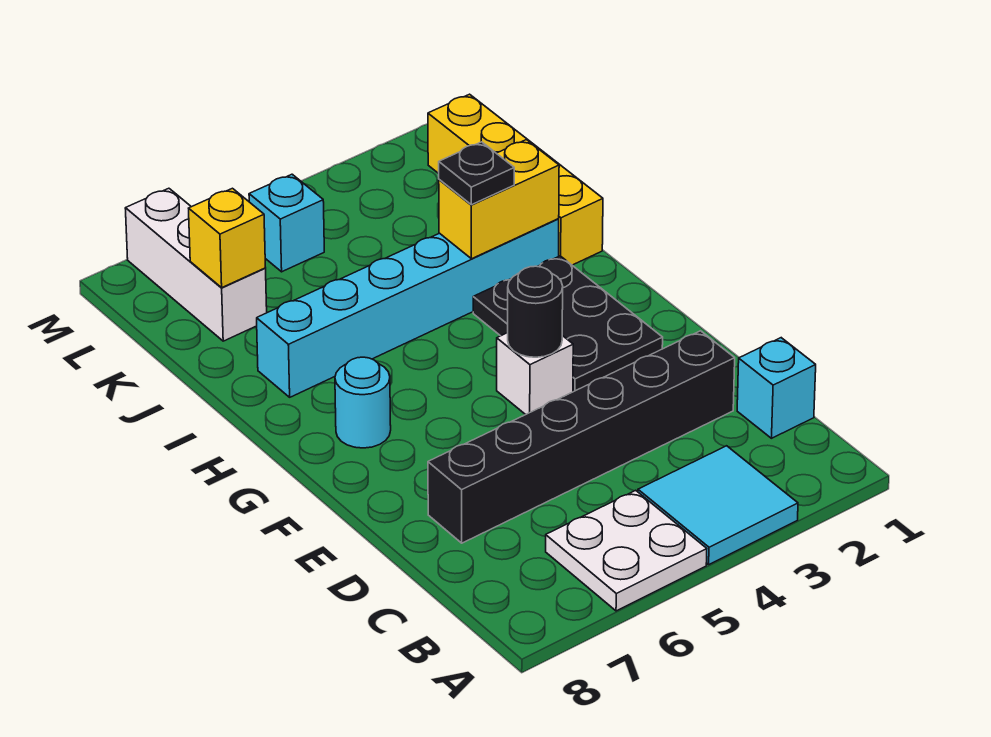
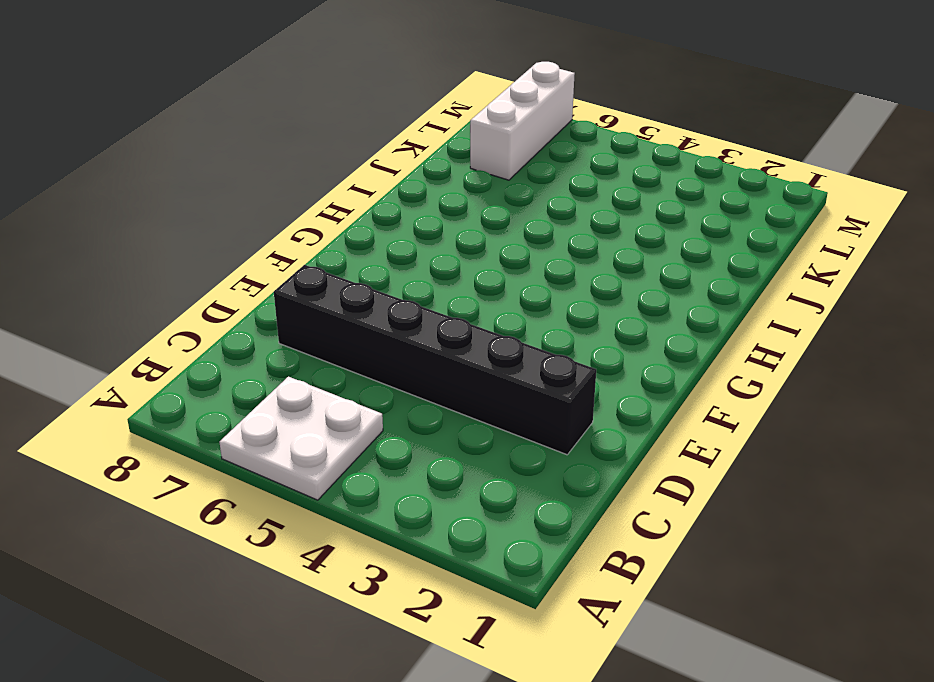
none -> cyan tile A3:B4 level 1
none -> cyan brick C1 level 1
none -> black plate F2:H3 level 1

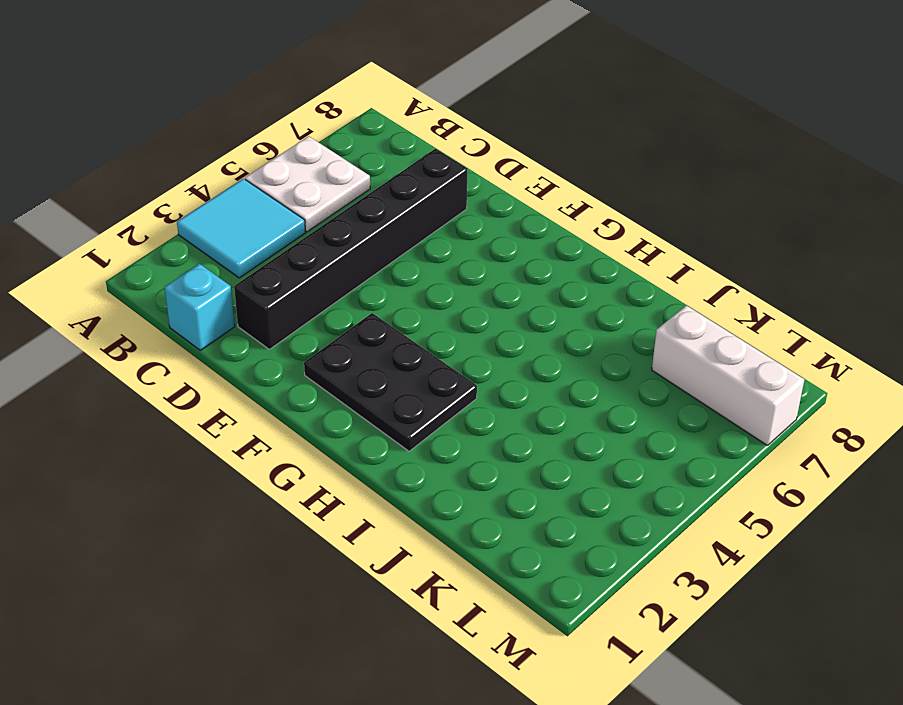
none -> white brick F4 level 1
none -> cyan round brick G7 level 1
none -> yellow brick I1:L1 level 1

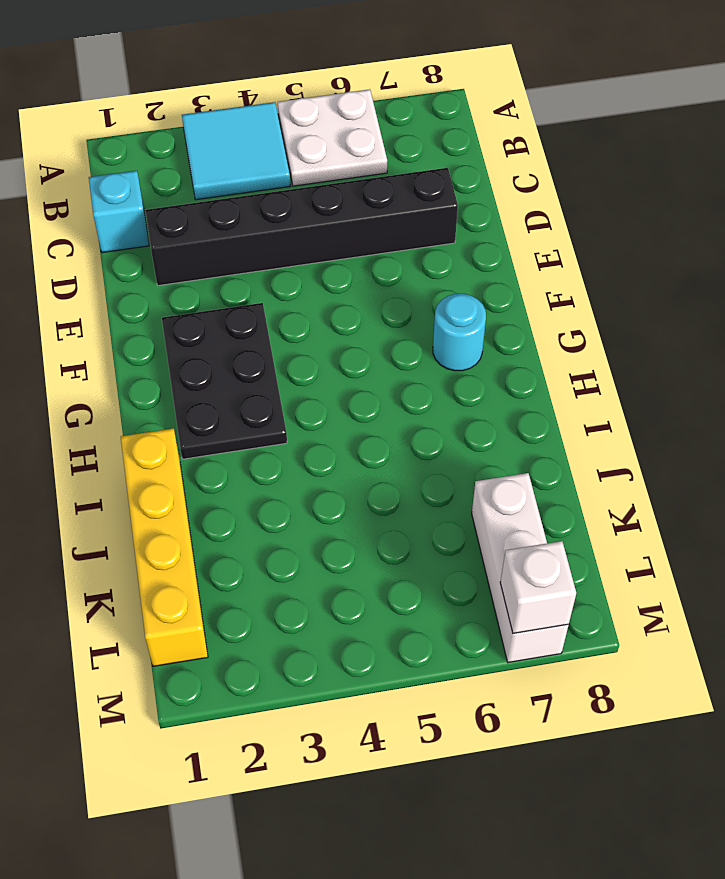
white brick M7 level 2 -> white brick F4 level 1
none -> cyan brick I2:I7 level 1
none -> cyan brick L5 level 1
none -> black round brick F4 level 2

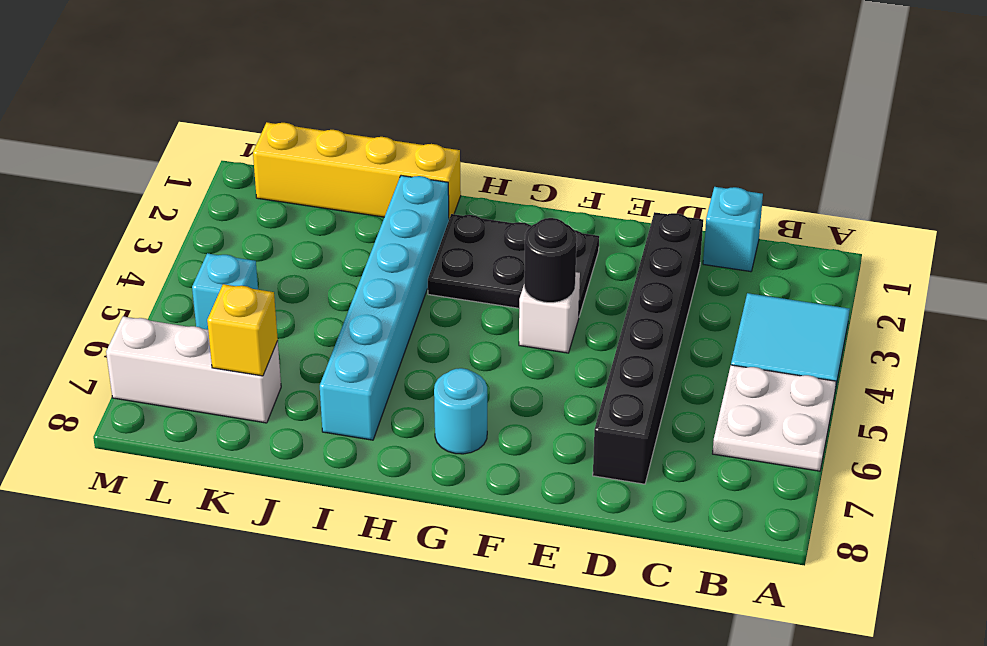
none -> yellow brick I2:I3 level 2
none -> black plate I3 level 3

